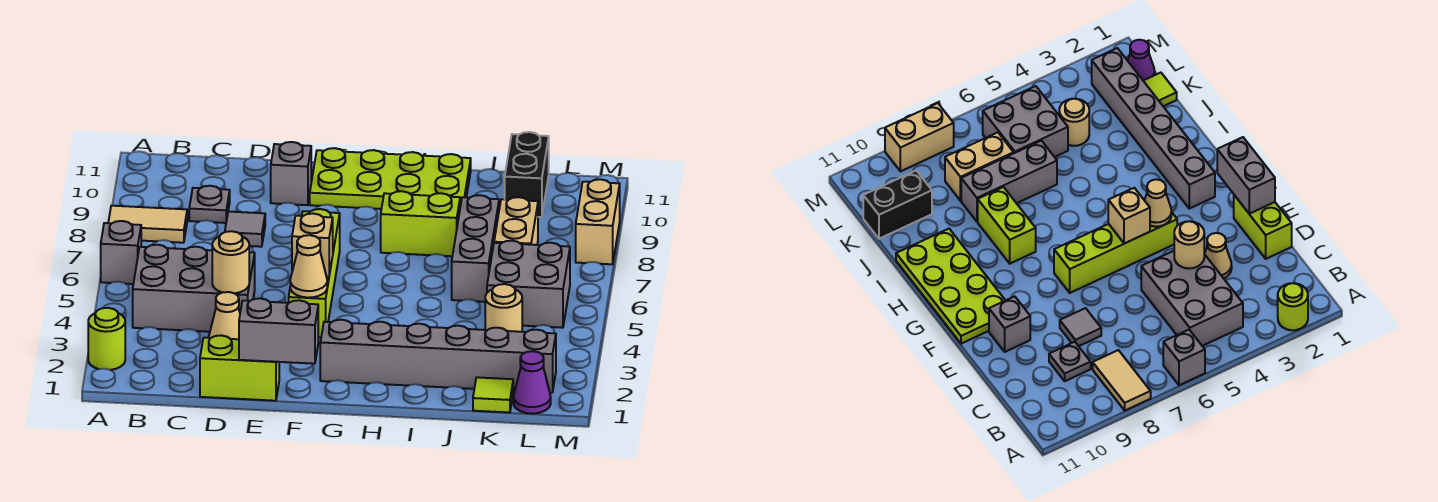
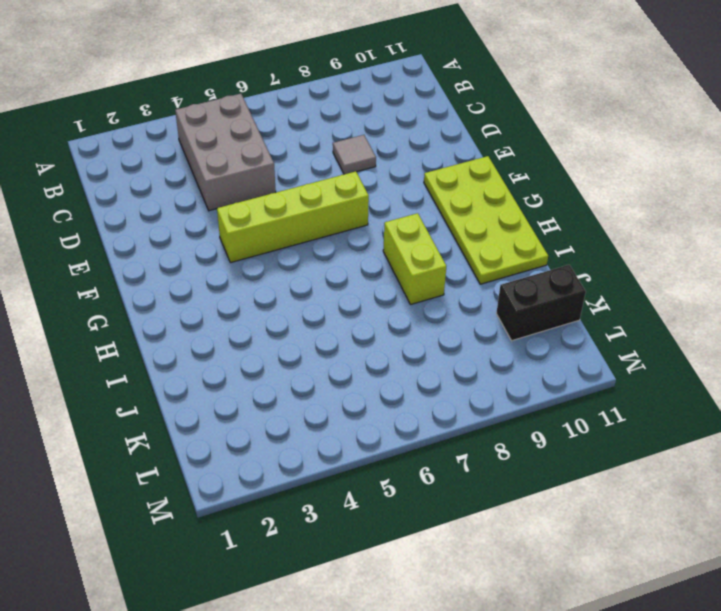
none -> lime round brick A2 level 1
none -> grey brick A6 level 1
none -> tan tile A8:B8 level 1

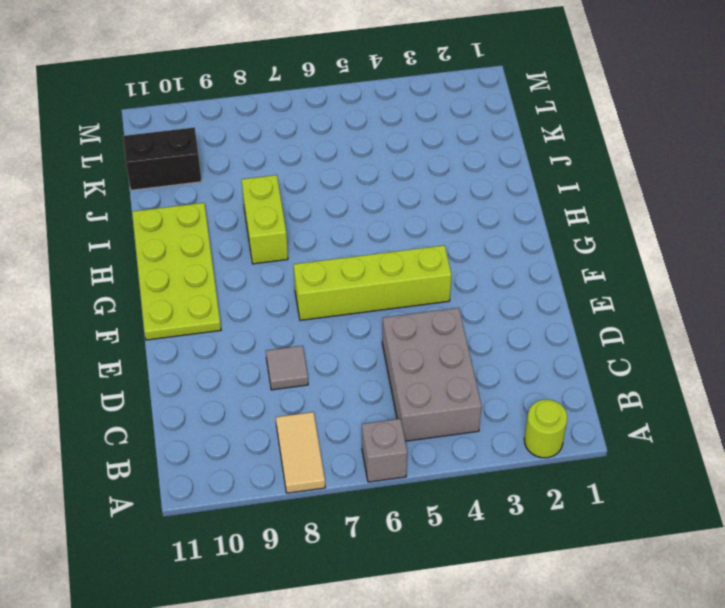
none -> grey plate C9 level 1
none -> lime brick D1:E1 level 1
none -> tan cone D3 level 1

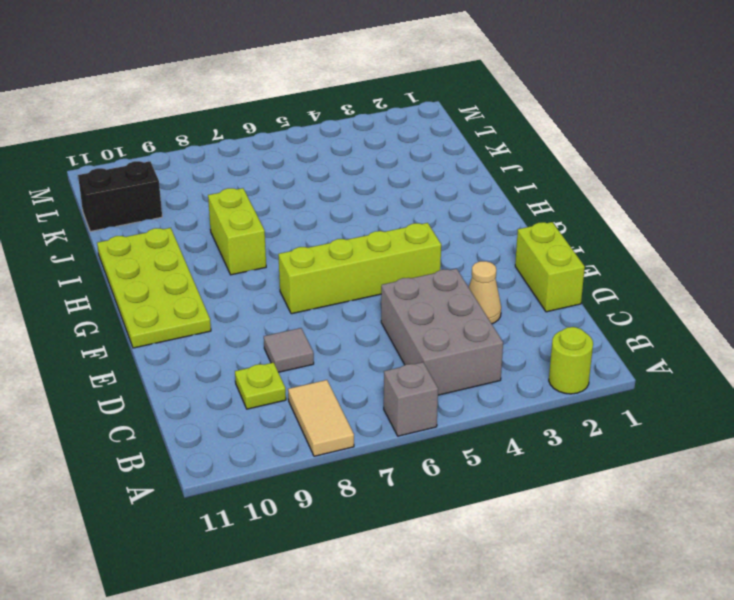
lime plate C9 level 1 -> grey plate C9 level 1
none -> grey brick E10 level 1
none -> grey brick G2:L2 level 1
none -> grey brick J6:J8 level 1

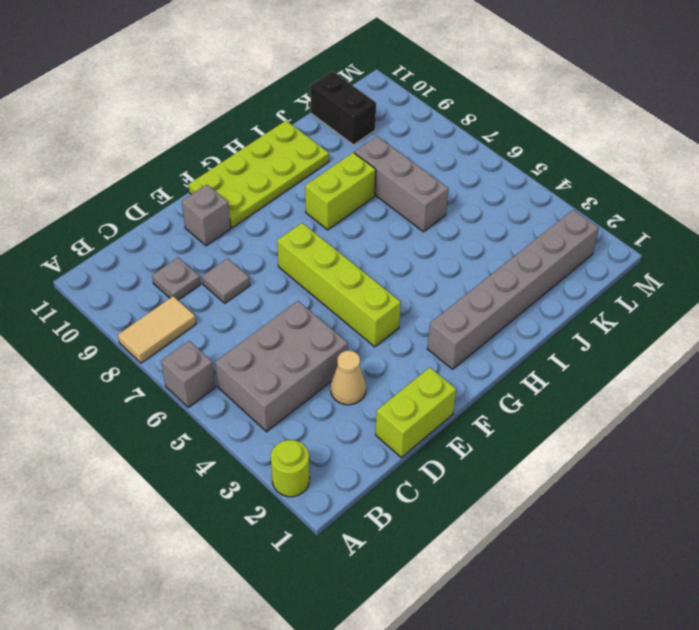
none -> lime tile K1 level 1
none -> tan round brick K4 level 1
none -> grey brick K5:L6 level 1

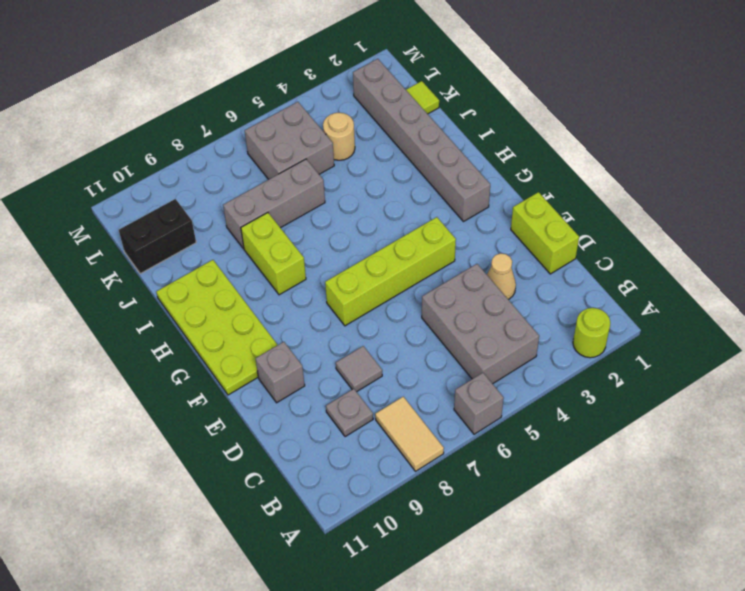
none -> tan brick K7:K8 level 1
none -> purple cone L1 level 1
none -> tan brick M8:M9 level 1

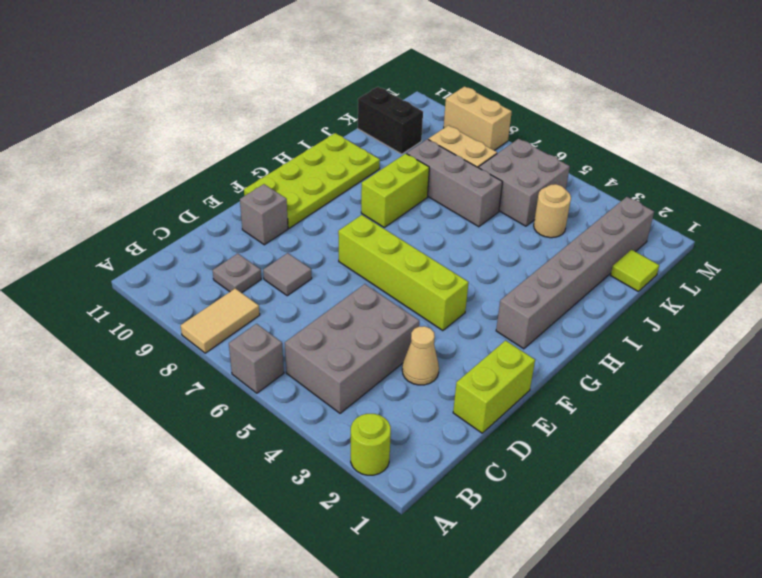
none -> purple cone L1 level 1
none -> tan round brick D4 level 2
none -> grey brick E1:F1 level 2

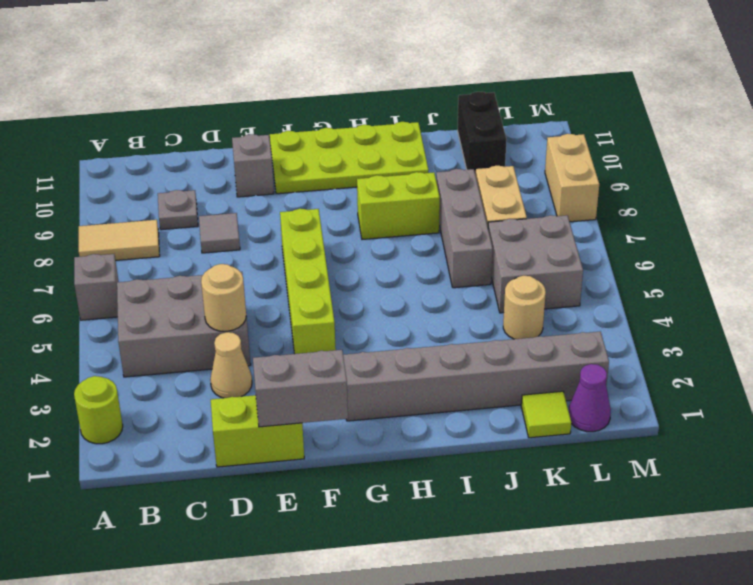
none -> tan cone F4 level 2
none -> tan brick F5 level 2

